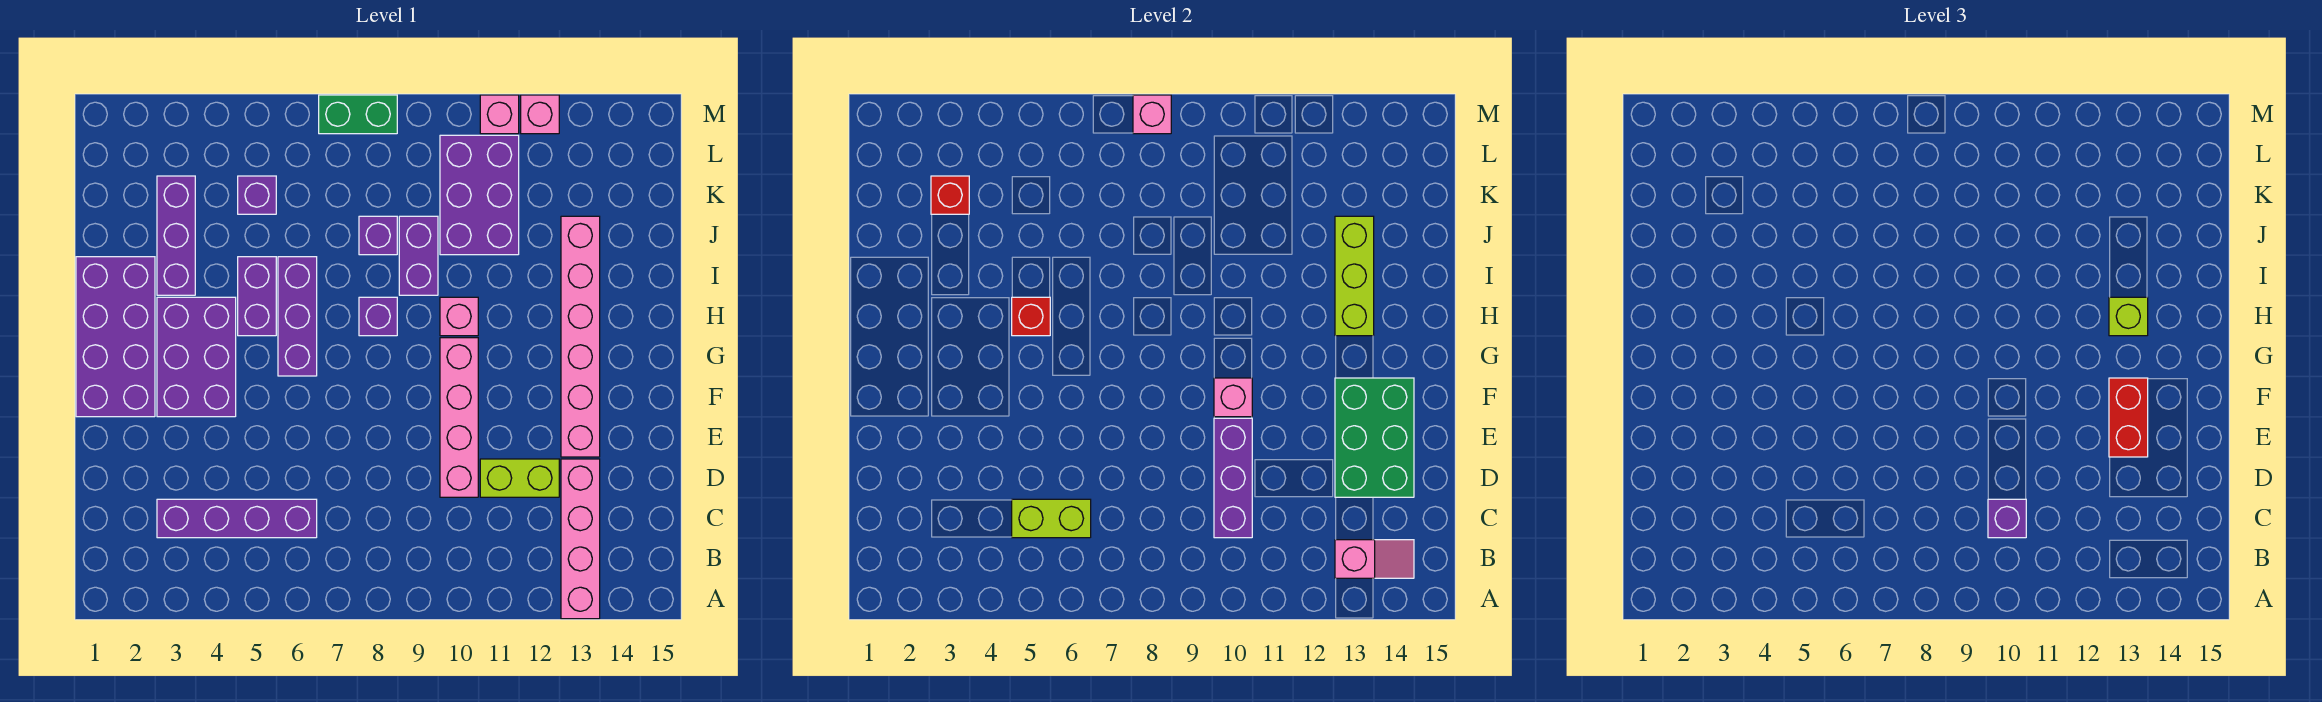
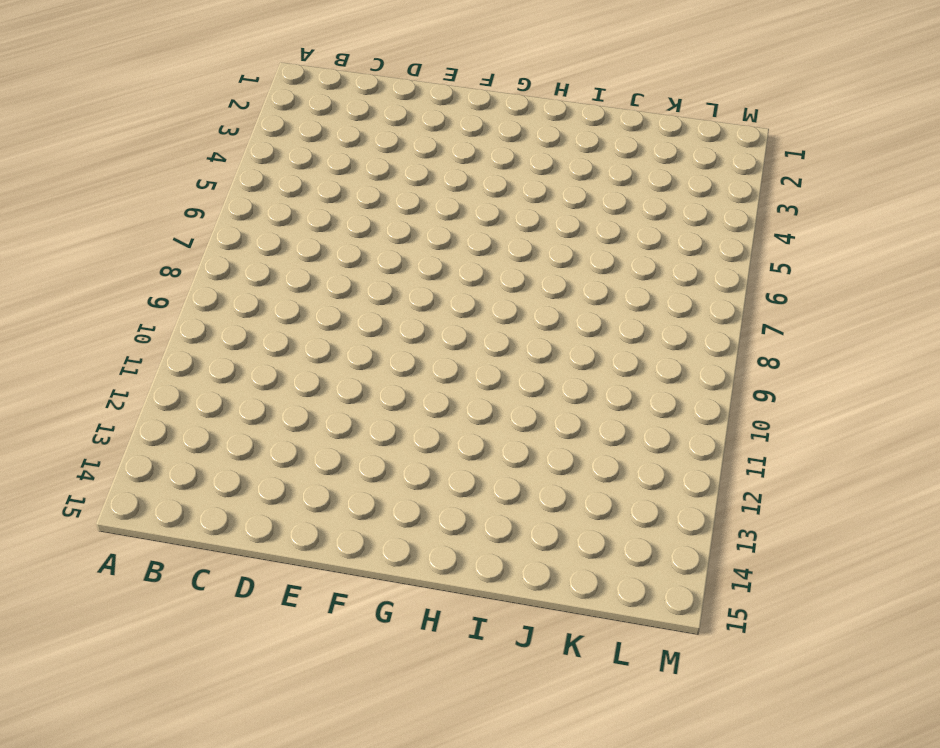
none -> pink brick A13:D13 level 1
none -> purple brick C3:C6 level 1
none -> pink brick D10:G10 level 1
none -> lime brick D11:D12 level 1

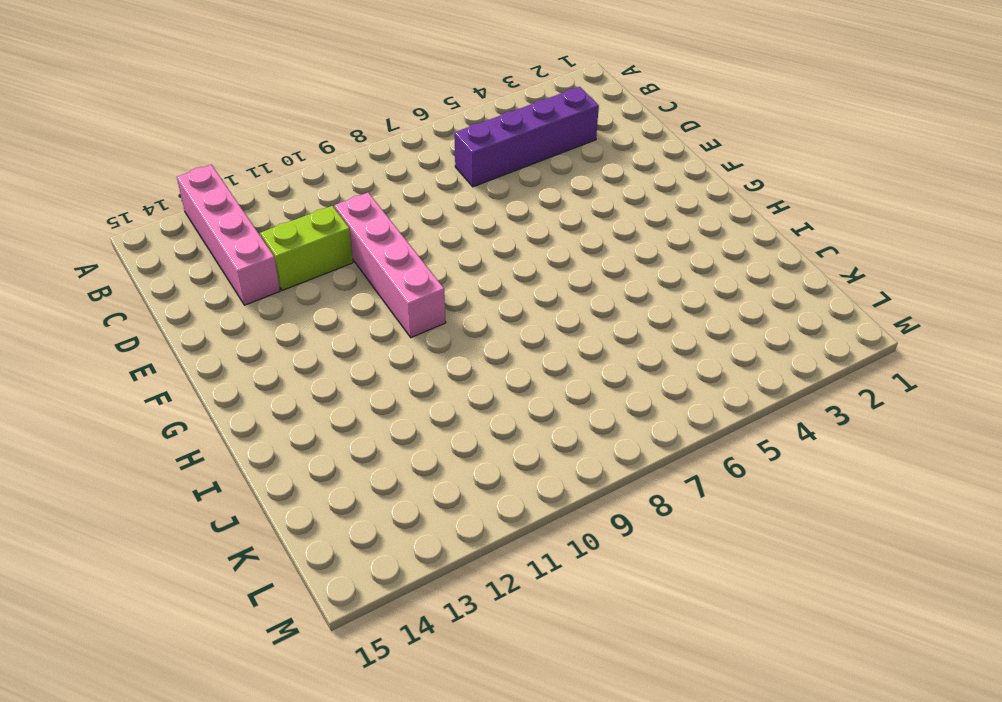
none -> pink brick E13:J13 level 1
none -> purple brick F1:I2 level 1
none -> purple brick F3:H4 level 1
none -> purple brick G6:I6 level 1

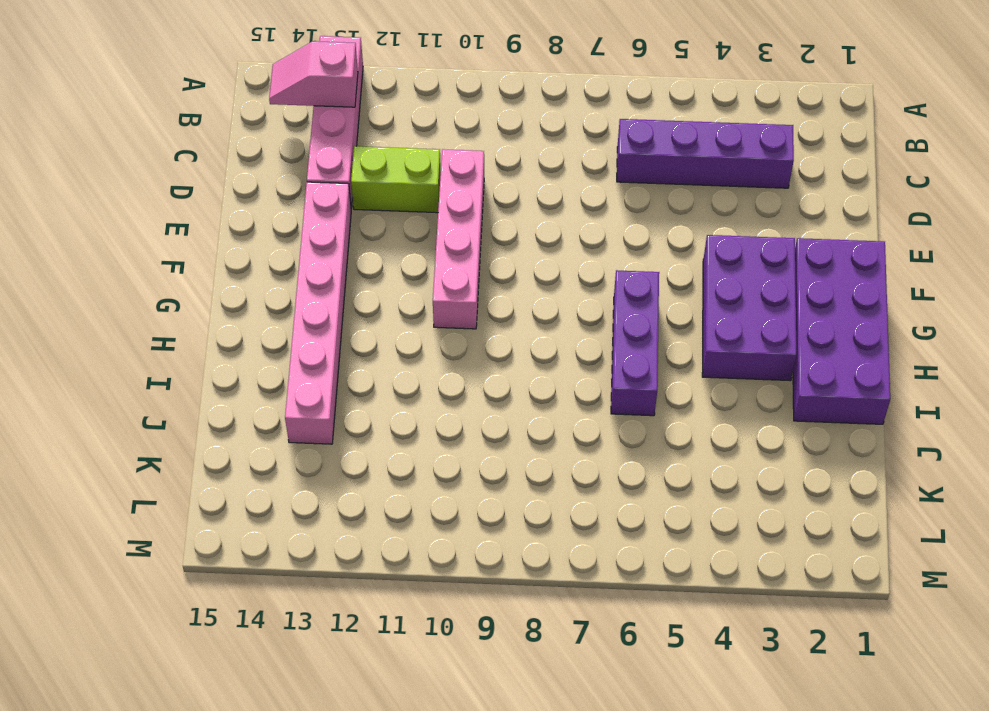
none -> purple brick H5:I5 level 1
none -> purple brick H8 level 1
none -> pink brick H10 level 1
none -> purple brick I3:K3 level 1

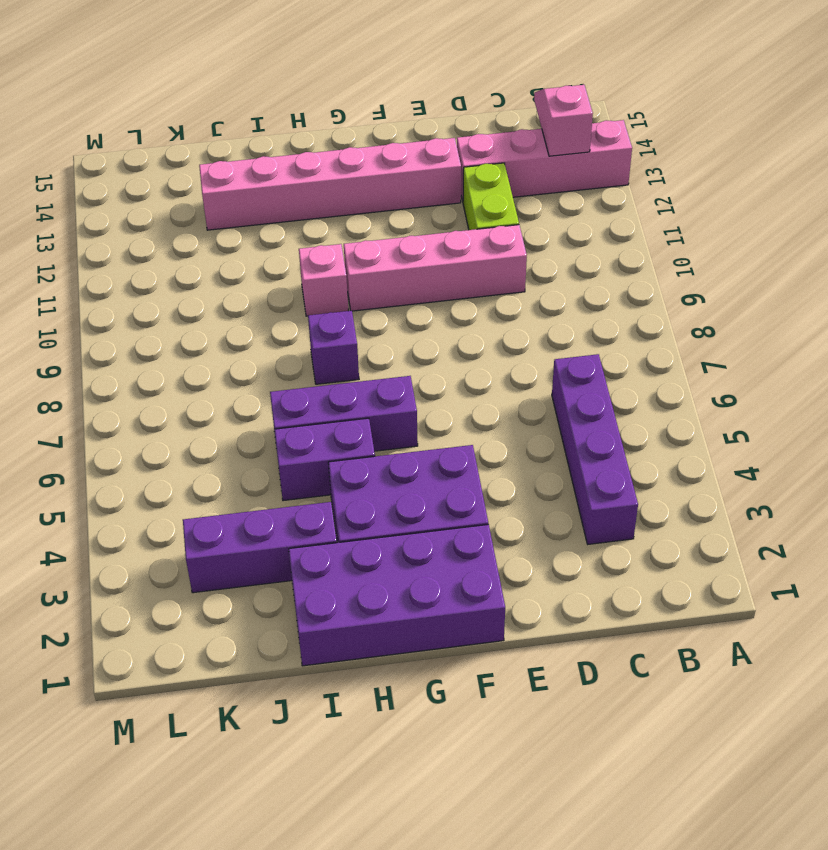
none -> purple brick I9:J9 level 1
none -> purple brick J8 level 1
none -> purple brick J10:L11 level 1
none -> purple brick K5 level 1

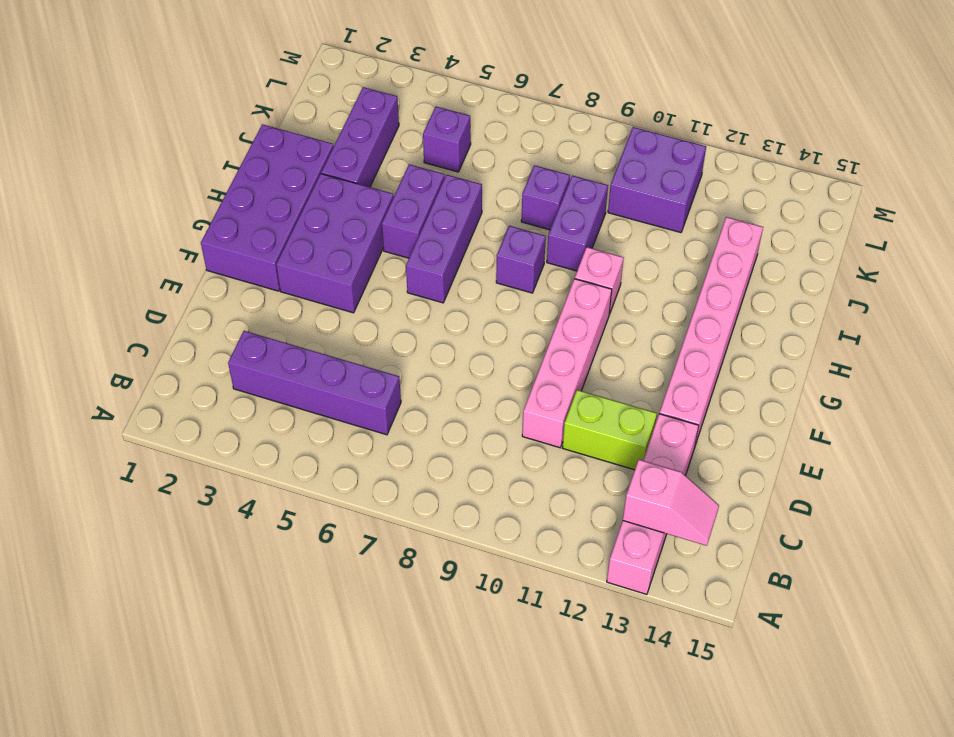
purple brick K10:L11 level 1 -> purple brick J10:L11 level 1
none -> green brick M7:M8 level 1
none -> pink brick M11 level 1
none -> pink brick M12 level 1
none -> lime brick C5:C6 level 2

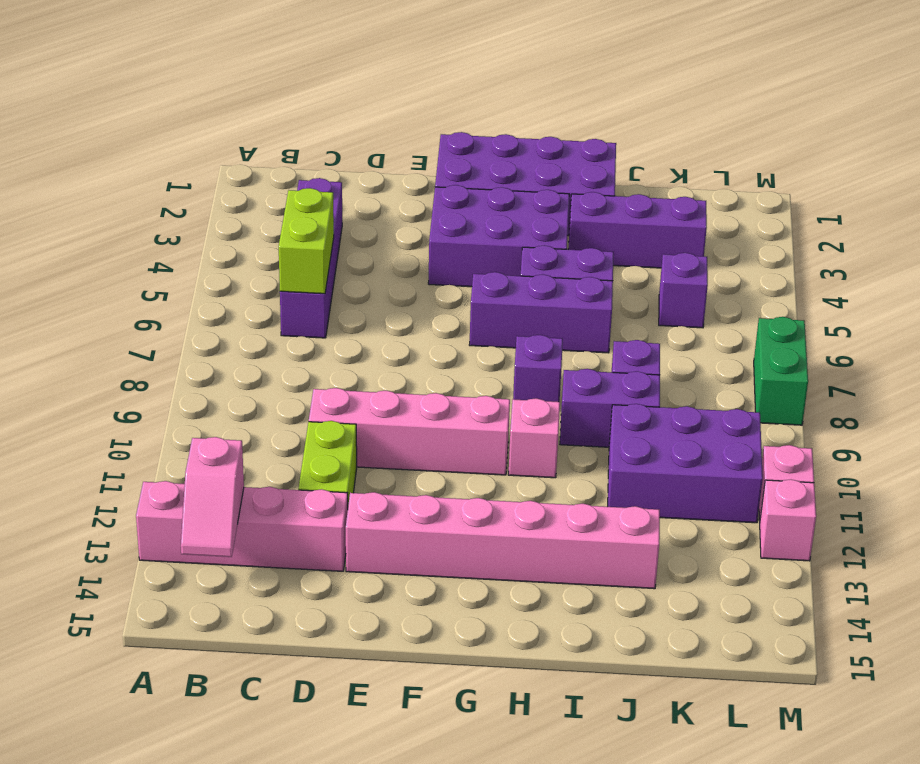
none -> purple brick C10:E10 level 2
none -> green brick D13:F14 level 2
none -> pink brick F10 level 2
none -> red brick H5 level 2

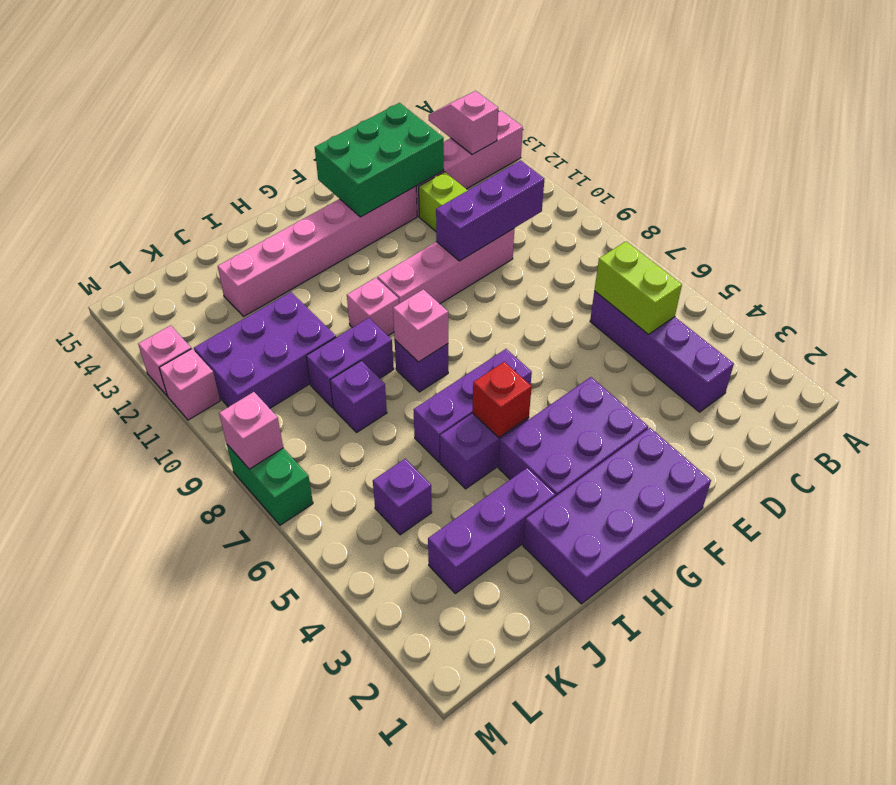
pink brick H8 level 2 -> pink brick F10 level 2
none -> lime brick H13:J13 level 2
none -> red brick K3 level 2
none -> purple brick C10 level 3
none -> red brick E13:F13 level 3

